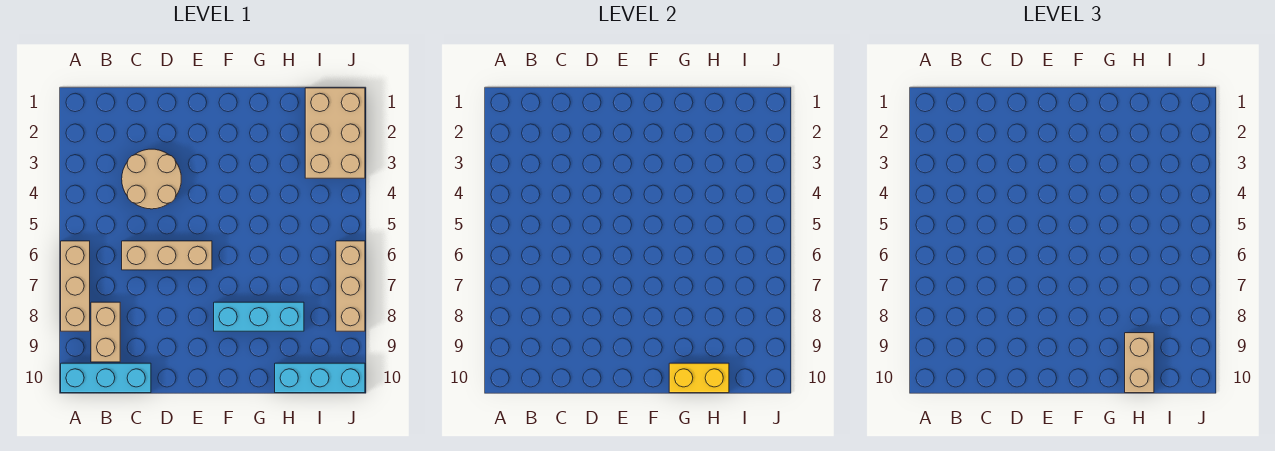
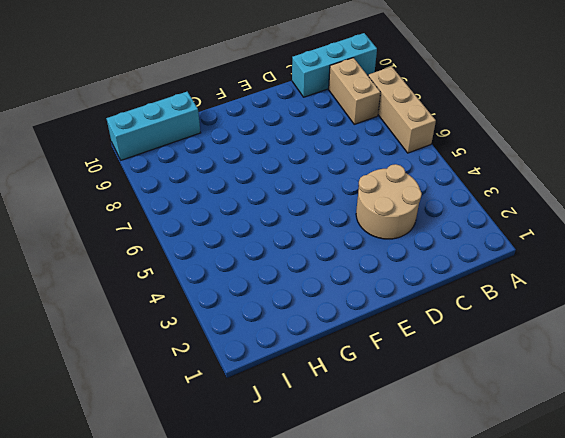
none -> tan brick C6:E6 level 1
none -> cyan brick F8:H8 level 1

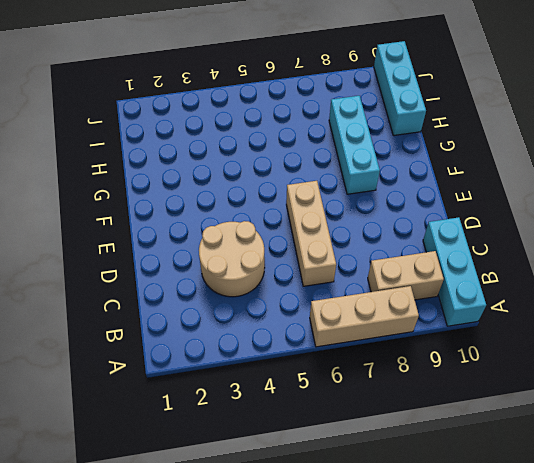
none -> tan brick I1:J3 level 1
none -> tan brick J6:J8 level 1

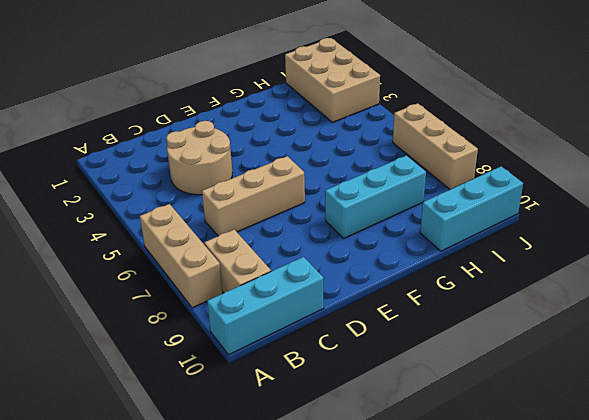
none -> yellow brick G10:H10 level 2
none -> tan brick H9:H10 level 3

